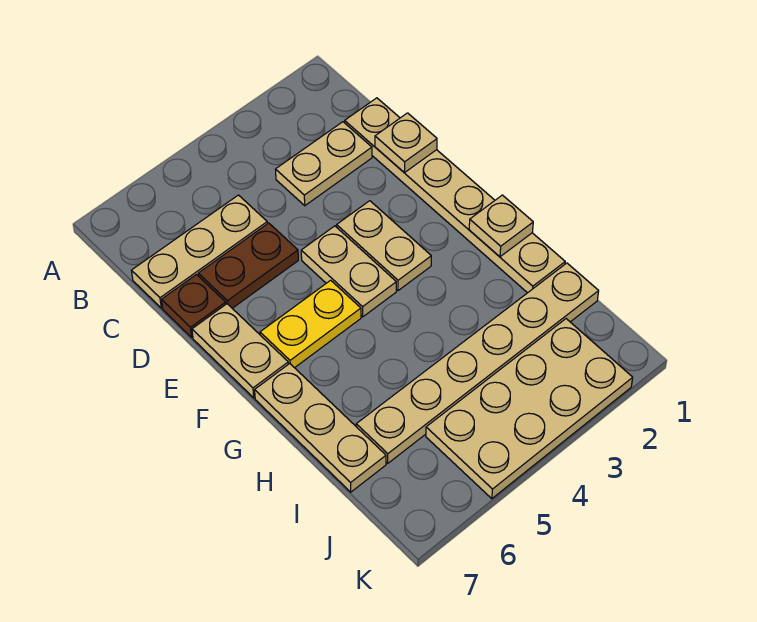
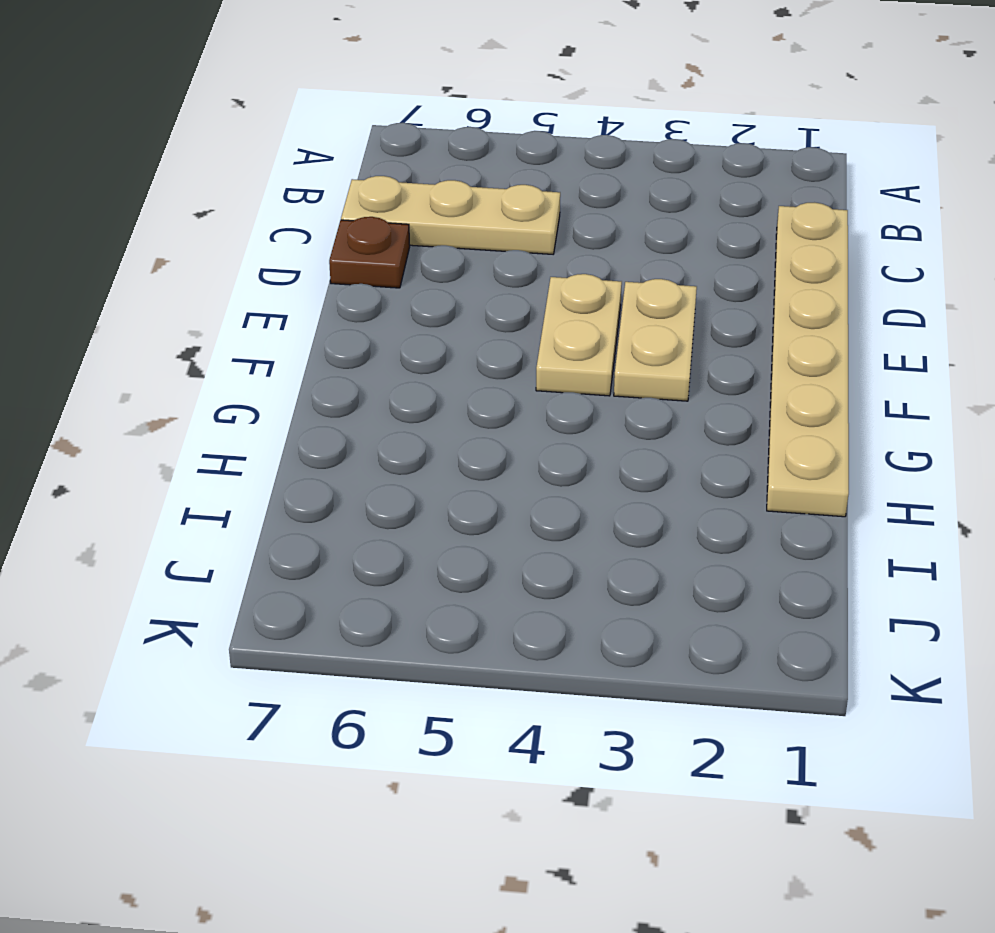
none -> tan plate C2:C3 level 1
none -> brown plate D5:D6 level 1
none -> tan plate E7:F7 level 1

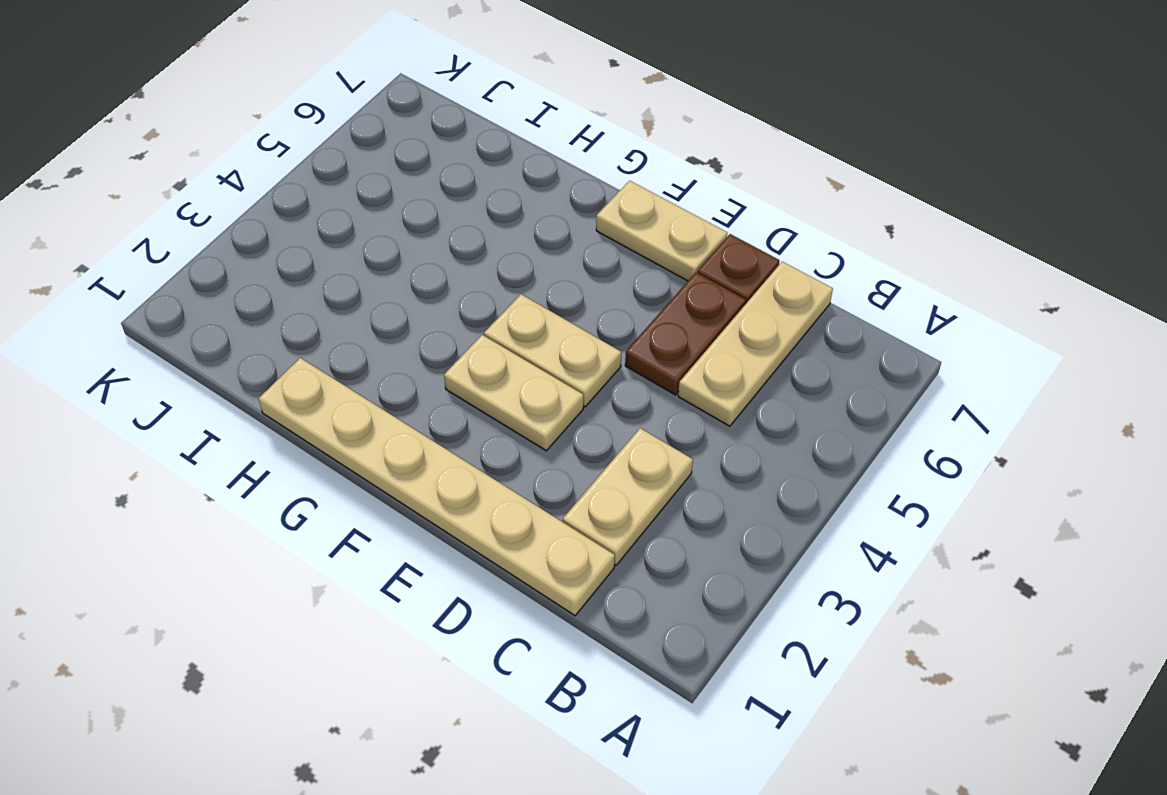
none -> yellow plate F5:F6 level 1
none -> tan plate G7:I7 level 1
none -> tan plate I1:I6 level 1

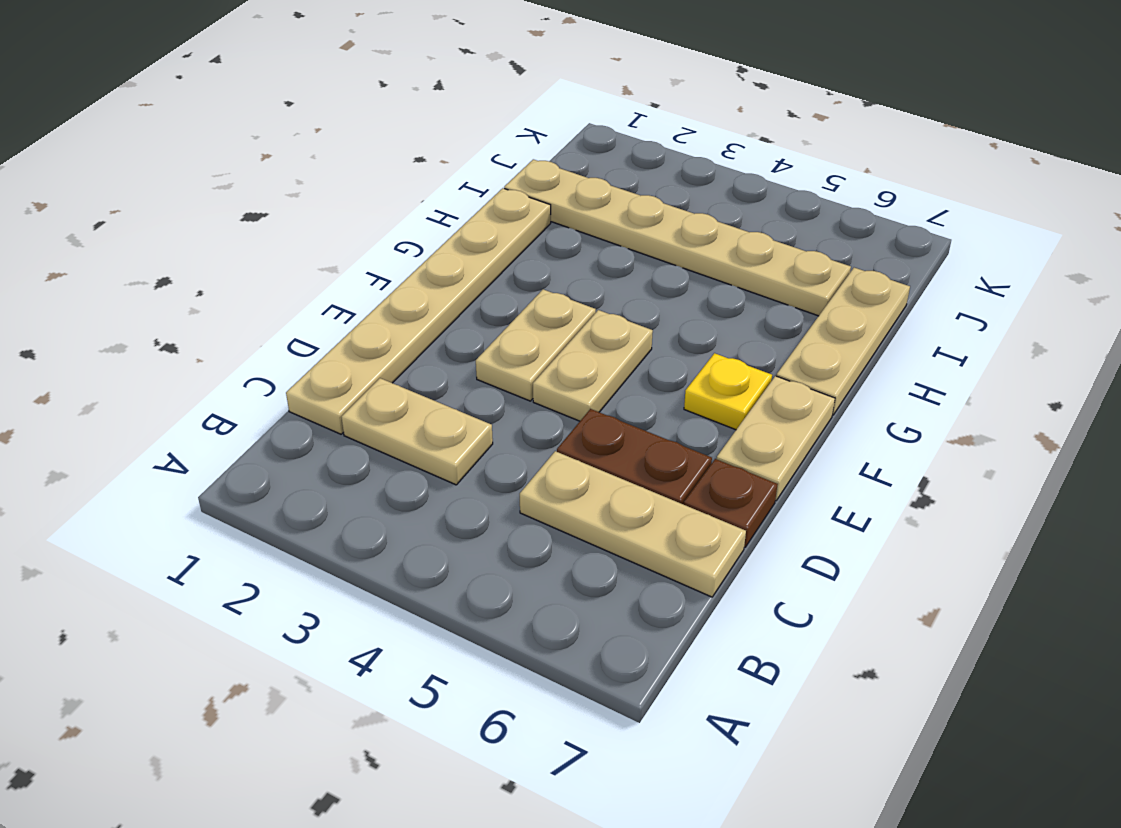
yellow plate F6 level 1 -> yellow plate F5:F6 level 1
none -> tan plate J2:K5 level 1
none -> tan plate D1 level 2
none -> tan plate G1 level 2

